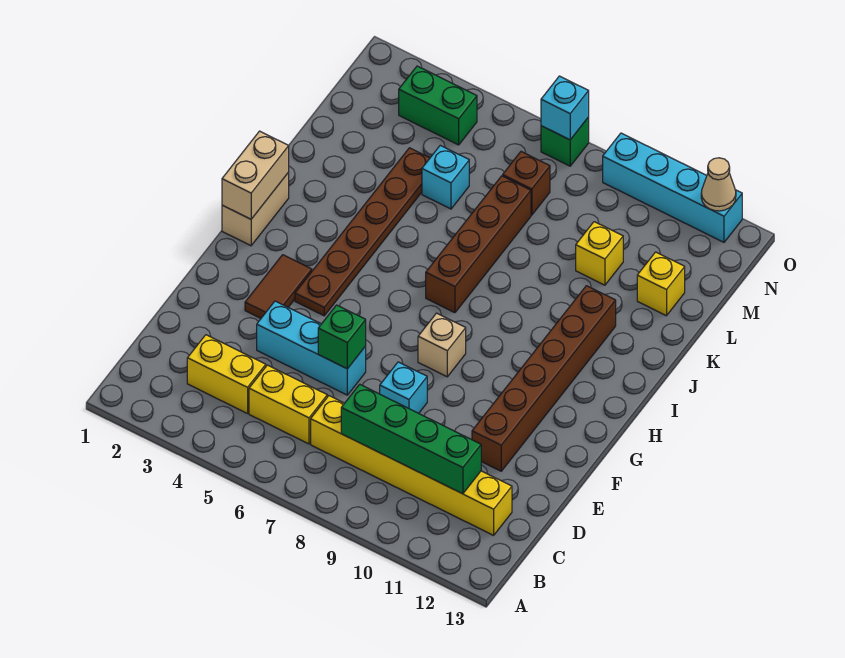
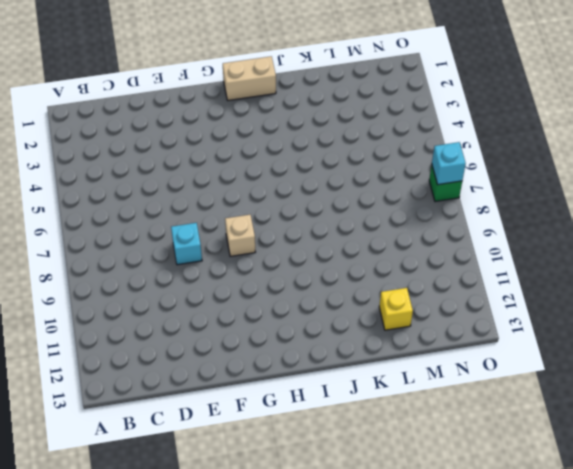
none -> yellow brick C3:C4 level 1
none -> yellow brick C5:C6 level 1
none -> yellow brick C7:C12 level 1

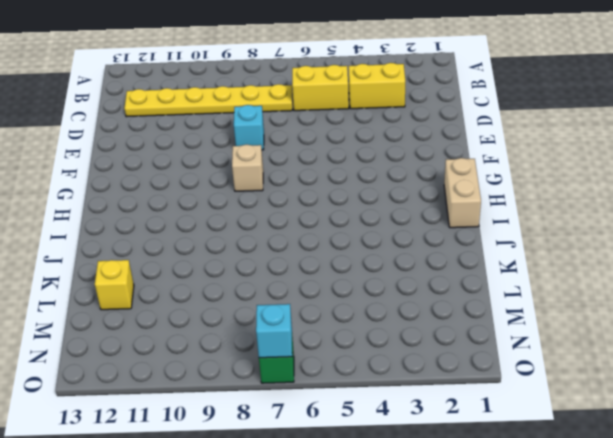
yellow plate C7:C12 level 1 -> yellow brick C7:C12 level 1
none -> cyan brick E4:E6 level 1
none -> brown brick E11:J11 level 1
none -> brown tile F3:G3 level 1

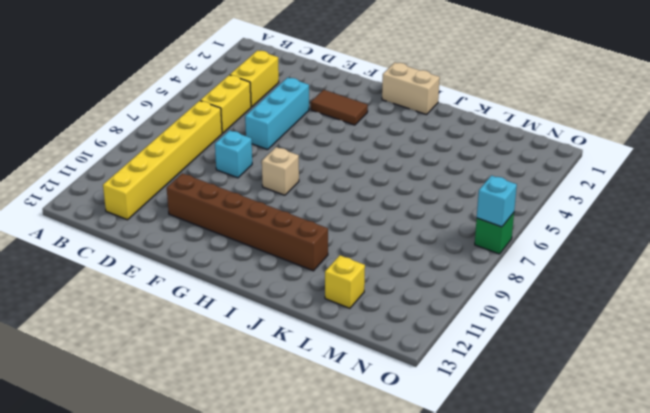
none -> brown plate G4:L4 level 1
none -> brown brick I7:L7 level 1
none -> cyan brick L5 level 1

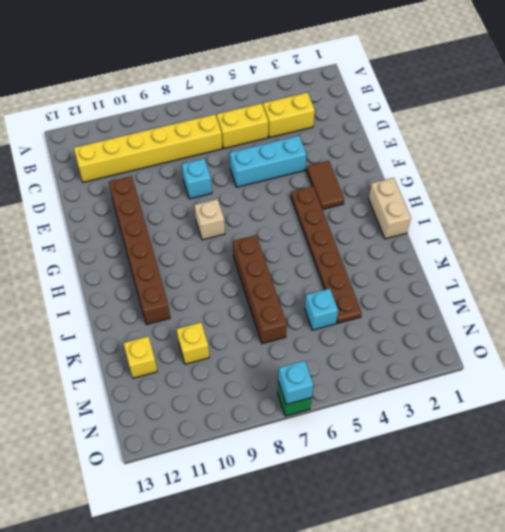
none -> brown brick M7 level 1
none -> green brick N3:N4 level 1
none -> cyan brick O9:O12 level 1

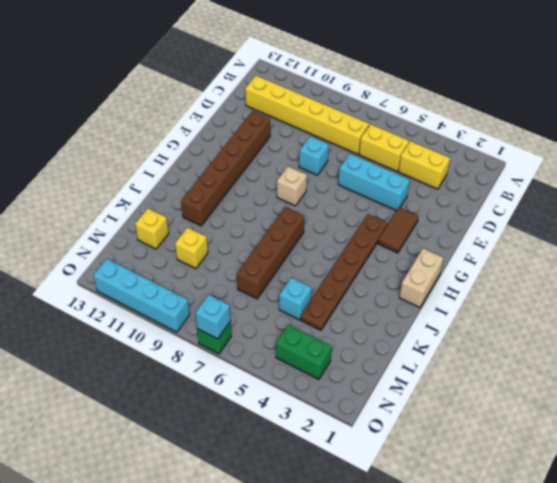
none -> brown brick M7 level 1
none -> green brick C8:C11 level 2
none -> green brick E6 level 2

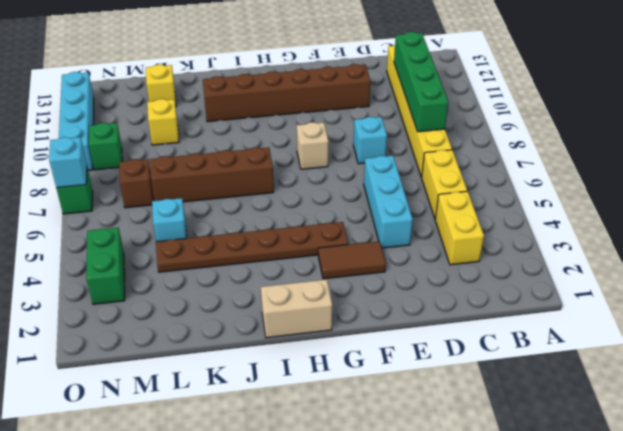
green brick N9 level 1 -> green brick E6 level 2
none -> tan brick H1:I1 level 2
none -> tan cone O12 level 2

